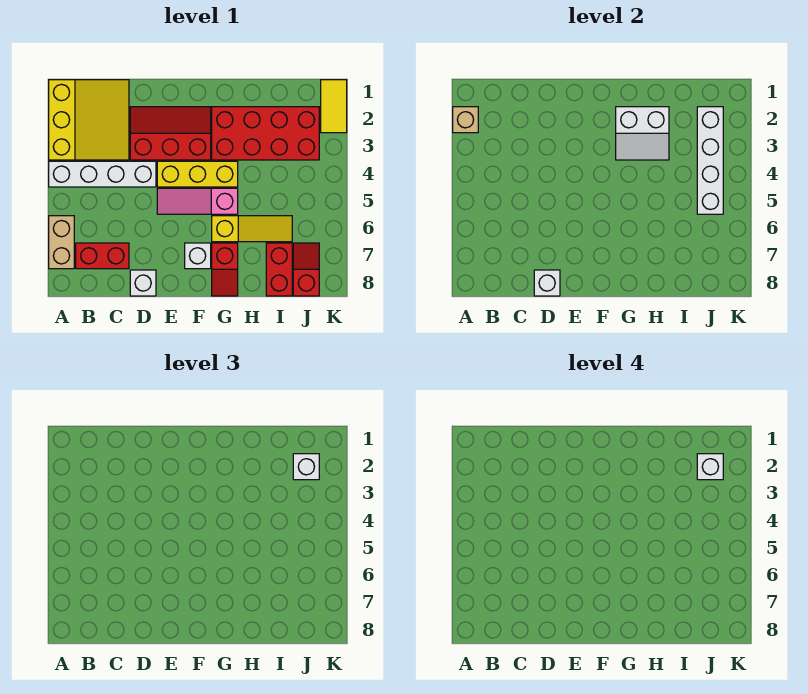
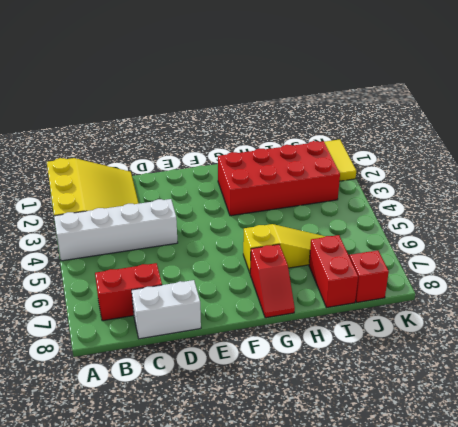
white brick C8:D8 level 1 -> white brick D8 level 1
none -> tan brick A6:A7 level 1
none -> red slope D2:F3 level 1 top 3
none -> yellow brick E4:G4 level 1

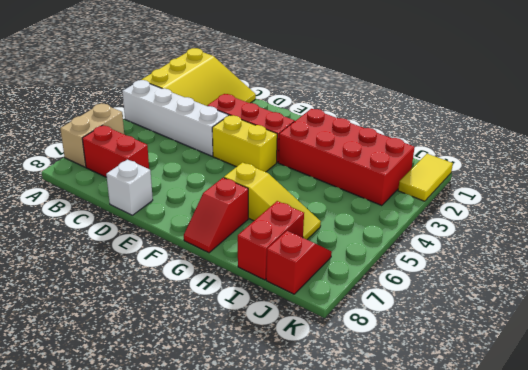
yellow brick E4:F4 level 1 -> yellow brick E4:G4 level 1
none -> pink slope E5:G5 level 1 top G
none -> white brick F7 level 1
none -> tan brick A2 level 2

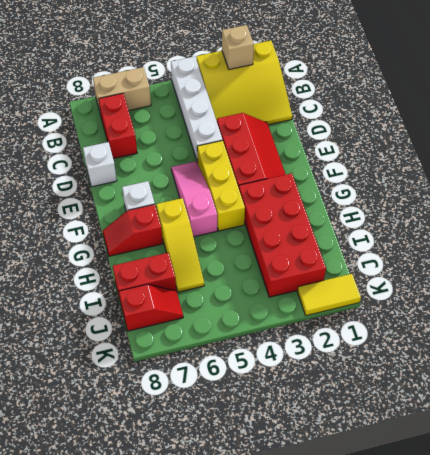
none -> white brick D8 level 2
none -> white slope G2:H3 level 2 top 2
none -> white brick J2:J5 level 2

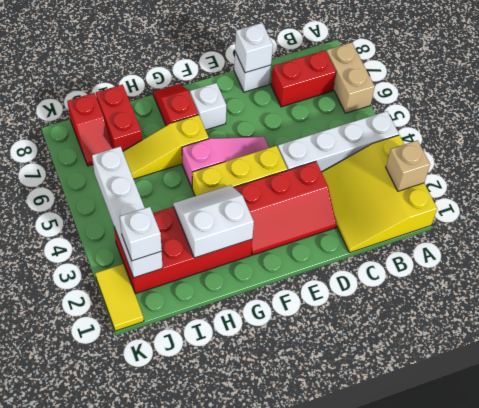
none -> white brick J2 level 4

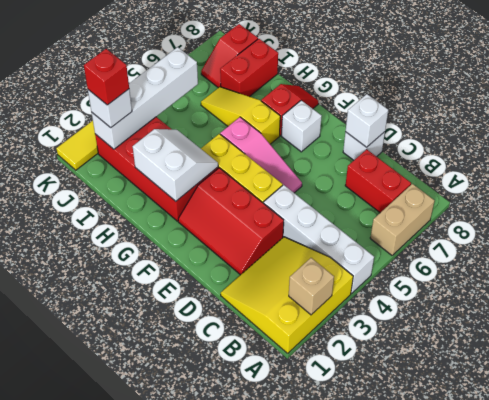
red brick J2 level 4 -> white brick J2 level 4

